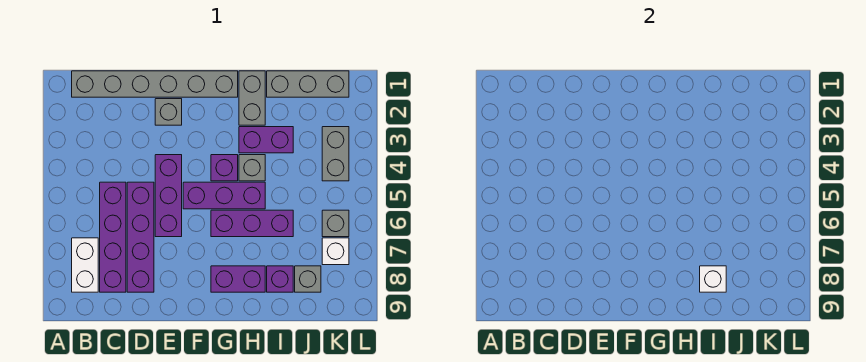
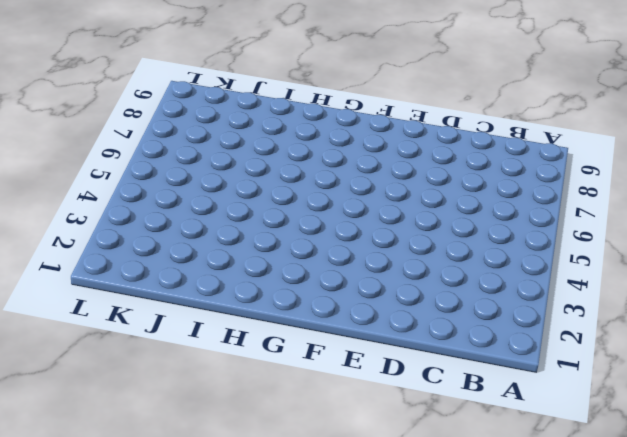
none -> grey brick B1:G1 level 1
none -> white brick B7:B8 level 1
none -> purple brick C5:C8 level 1

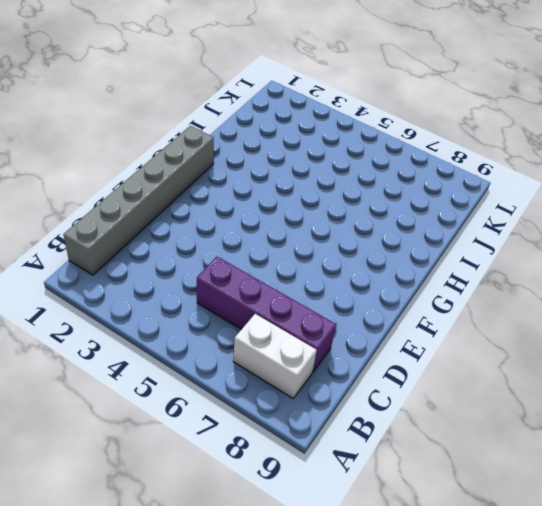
none -> purple brick D5:D8 level 1
none -> grey brick E2 level 1
none -> purple brick E4:E6 level 1

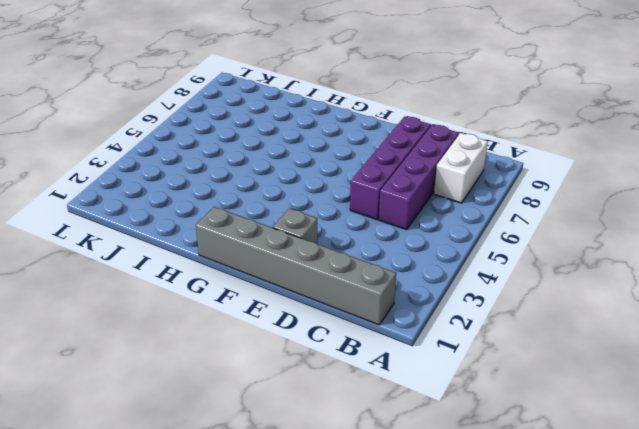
none -> purple brick E4:E6 level 1
none -> purple brick F5:H5 level 1
none -> purple brick G4 level 1

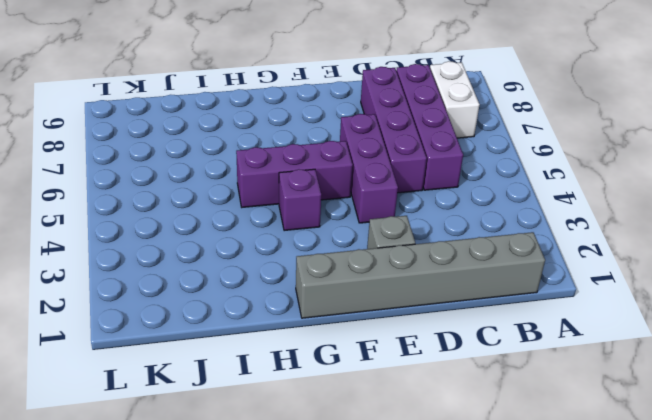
none -> purple brick G6:I6 level 1
none -> purple brick G8:H8 level 1
none -> grey brick H1:H2 level 1

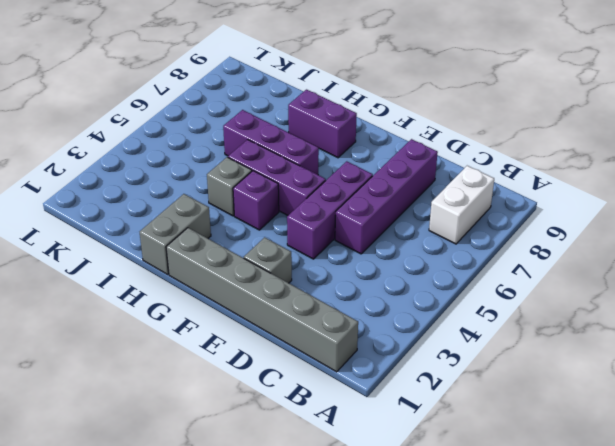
none -> purple brick C5:C8 level 1
none -> purple brick H3:I3 level 1
none -> grey brick I1:K1 level 1

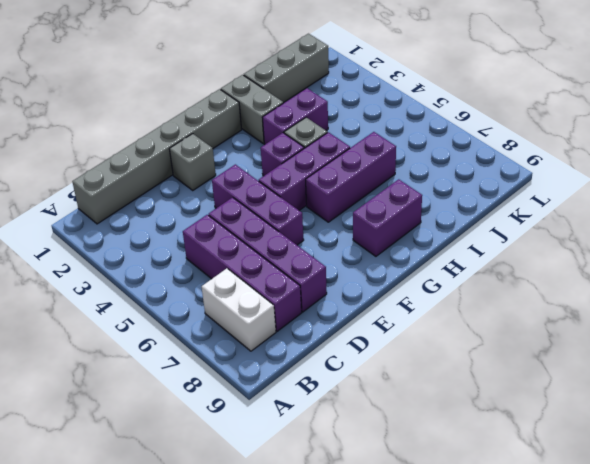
none -> purple brick I8 level 1
none -> grey brick J8 level 1
none -> grey brick K3:K4 level 1

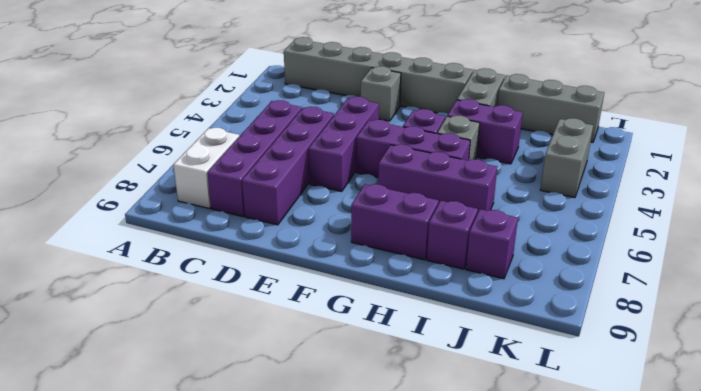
purple brick J8 level 1 -> grey brick J8 level 1
none -> grey brick K6 level 1
none -> white brick K7 level 1
none -> white brick I8 level 2

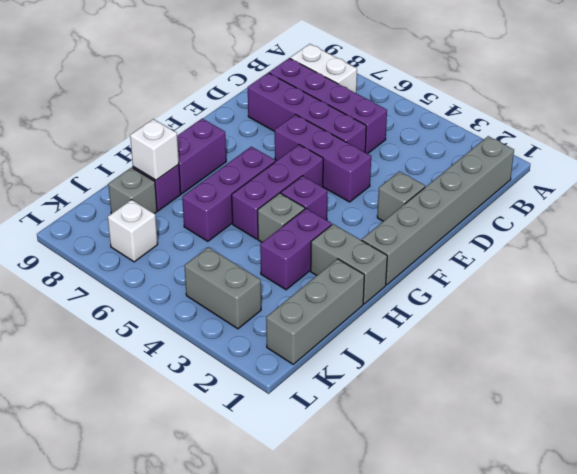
none -> grey brick K6 level 1

